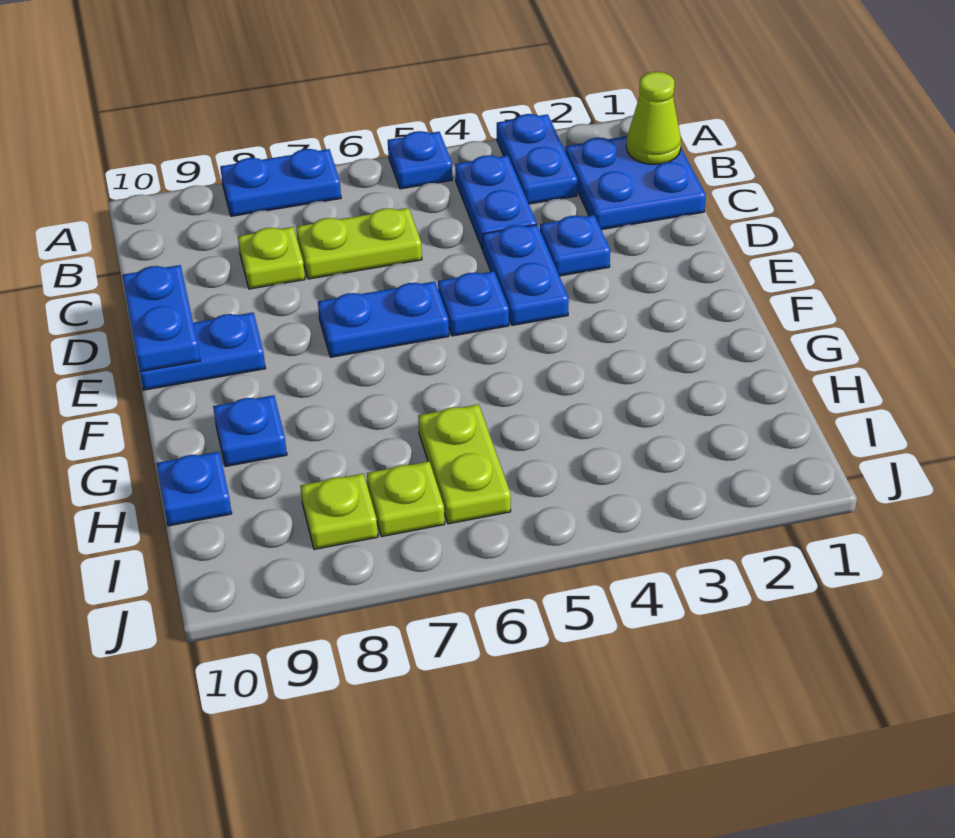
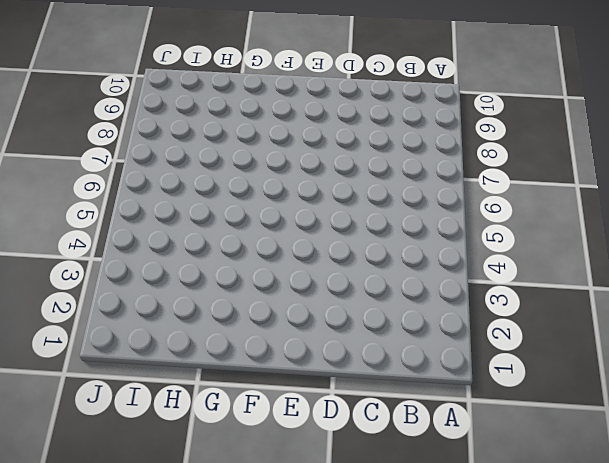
none -> blue plate A3:B3 level 1
none -> blue plate A5 level 1
none -> blue plate A7:A8 level 1

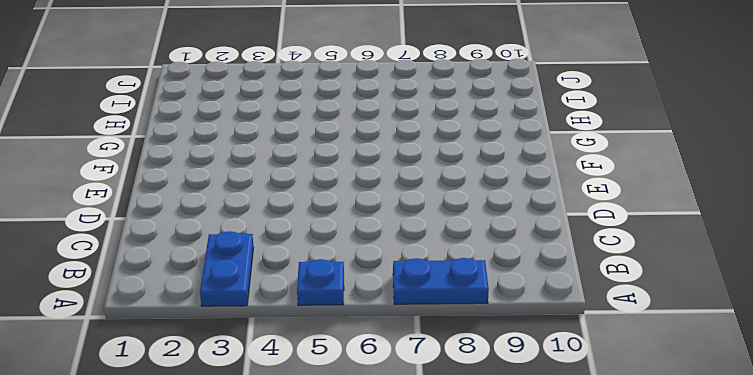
none -> blue plate B1:C2 level 1
none -> blue plate B4:C4 level 1
none -> lime plate C6:C7 level 1

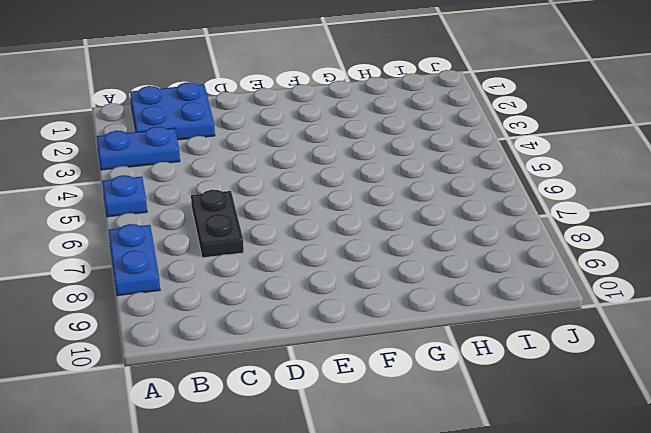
black plate C6:C7 level 1 -> lime plate C6:C7 level 1
none -> blue plate B4:C4 level 1
none -> lime plate C8 level 1
none -> blue plate D3 level 1

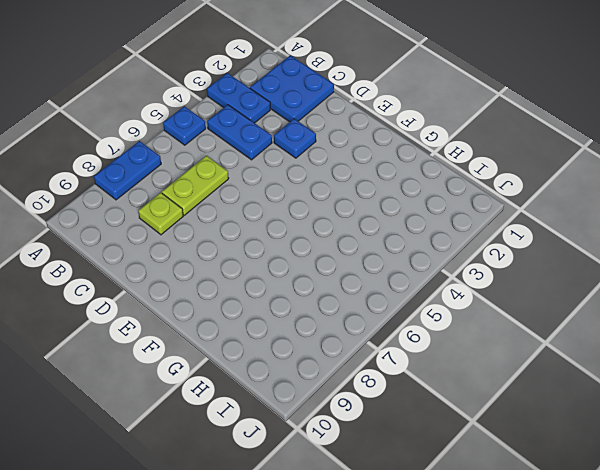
none -> blue plate D4:E4 level 1
none -> blue plate E5 level 1
none -> blue plate E6:E7 level 1

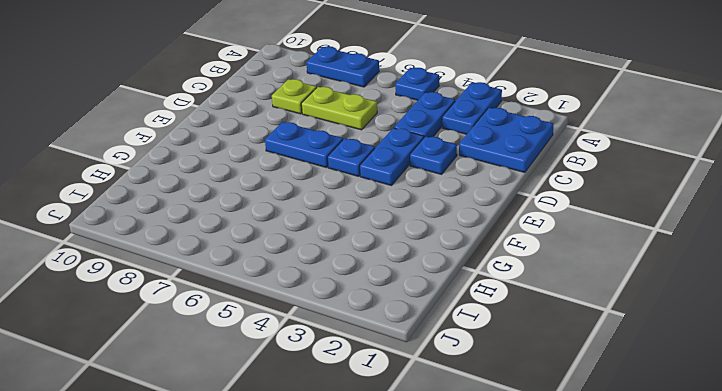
none -> blue plate E9:E10 level 1
none -> blue plate G9 level 1
none -> lime plate H6:I6 level 1

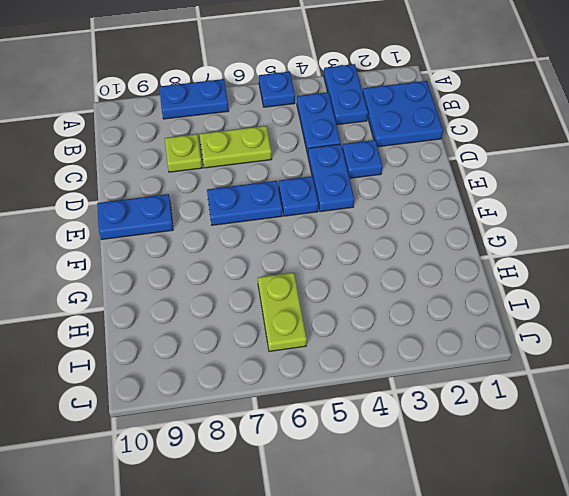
none -> blue plate G9 level 1
none -> blue plate H10 level 1
none -> lime plate I7 level 1

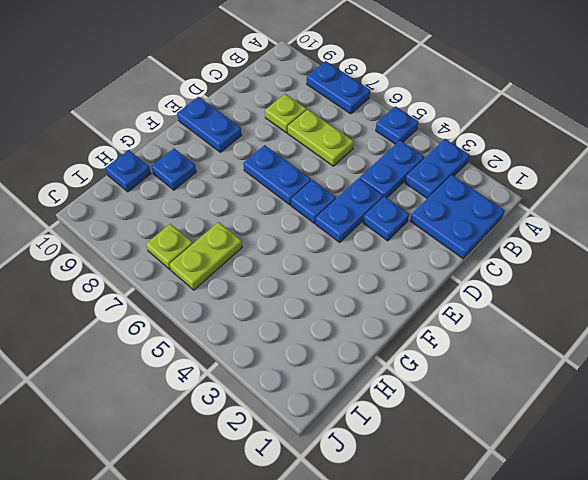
none -> lime plate I8 level 1
none -> lime cone B1 level 2
none -> blue plate D10:E10 level 2

